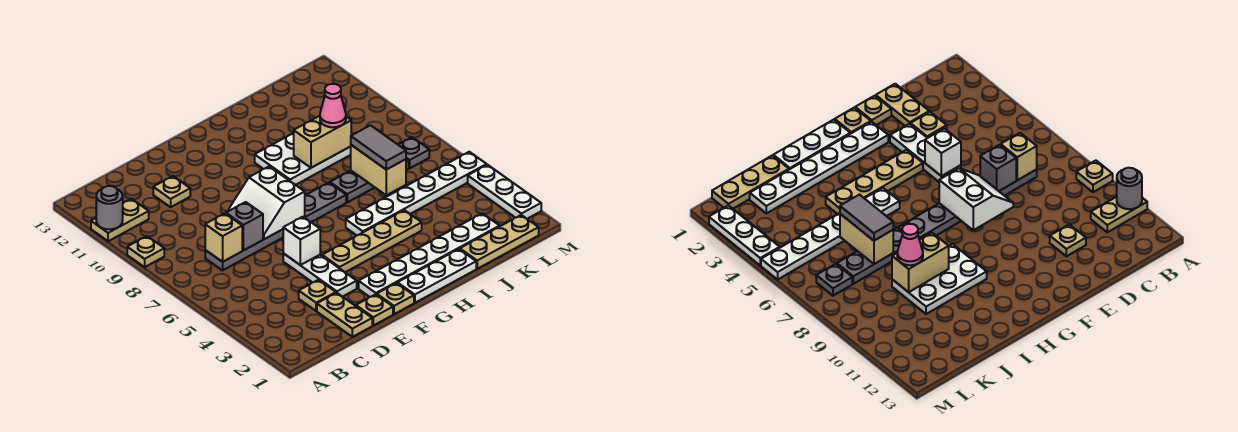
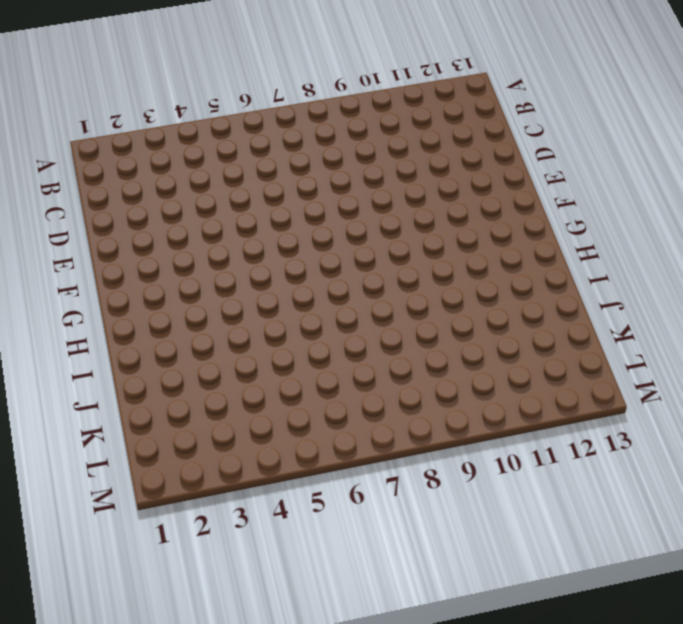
none -> tan plate A9 level 1
none -> tan plate A11:B11 level 1
none -> grey plate C7:H7 level 1

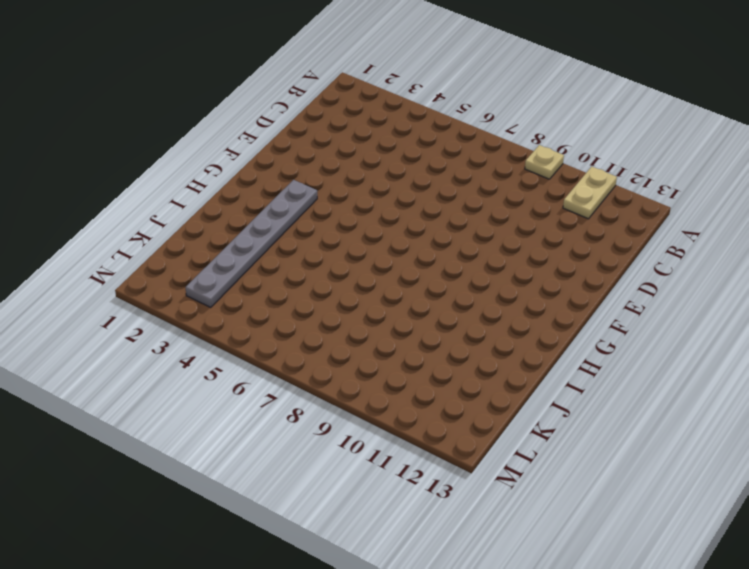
grey plate G3:L3 level 1 -> grey plate C7:H7 level 1
none -> tan plate D1:D2 level 1
none -> tan plate D3 level 1
none -> tan plate D11 level 1

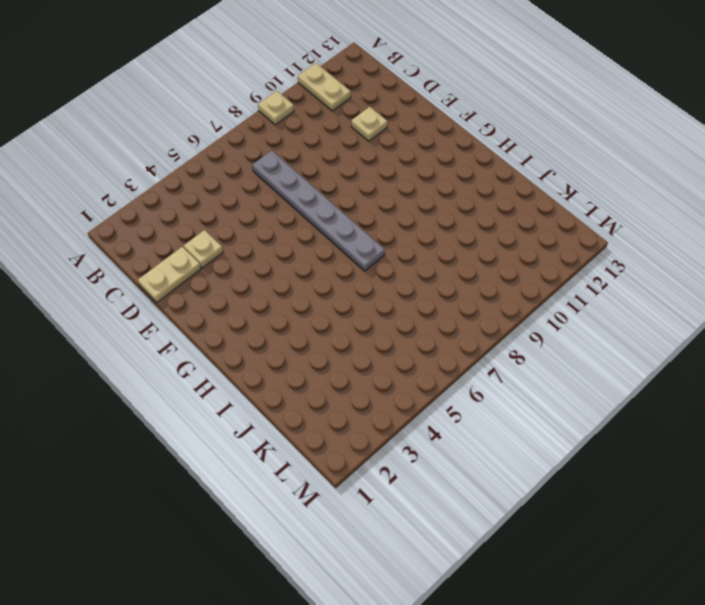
none -> tan plate E1 level 1
none -> white plate E3:E5 level 1
none -> tan plate F1 level 1

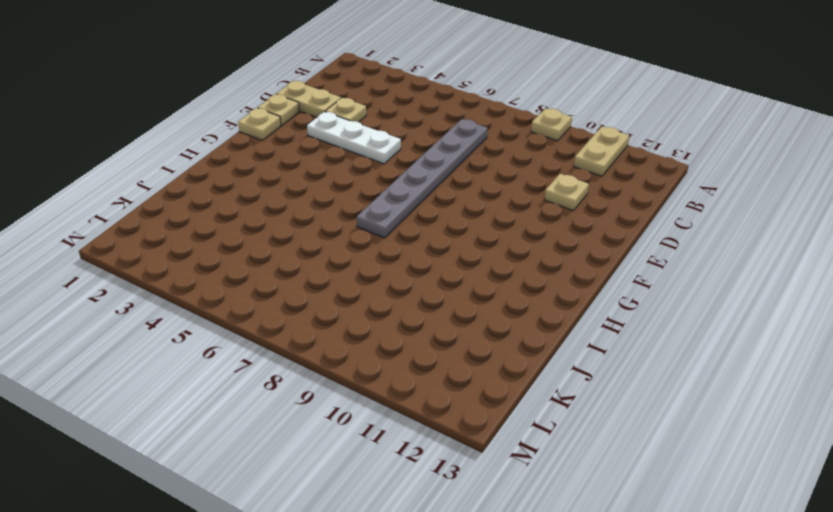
none -> white plate F2:K2 level 1
none -> tan plate F4:I4 level 1
none -> white plate G1:I1 level 1

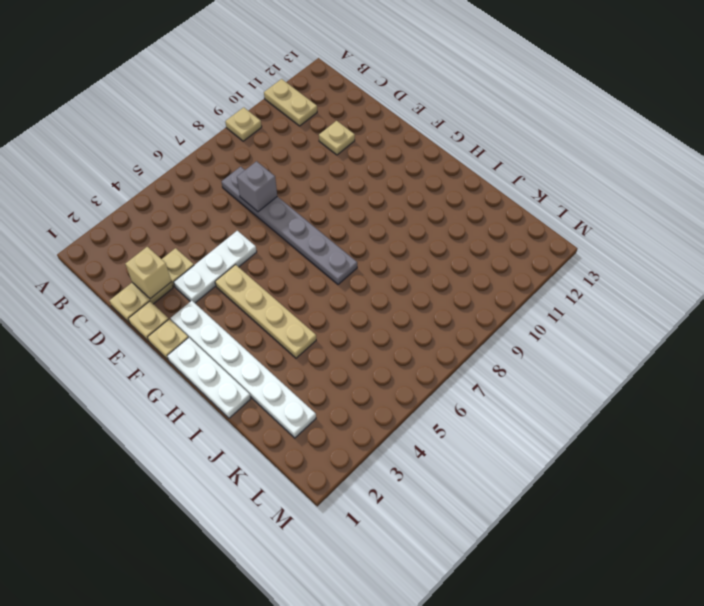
tan brick D2 level 2 -> tan brick C7 level 2
none -> white plate H5:M5 level 1
none -> white plate H9:J10 level 1
none -> grey plate I7:K7 level 1

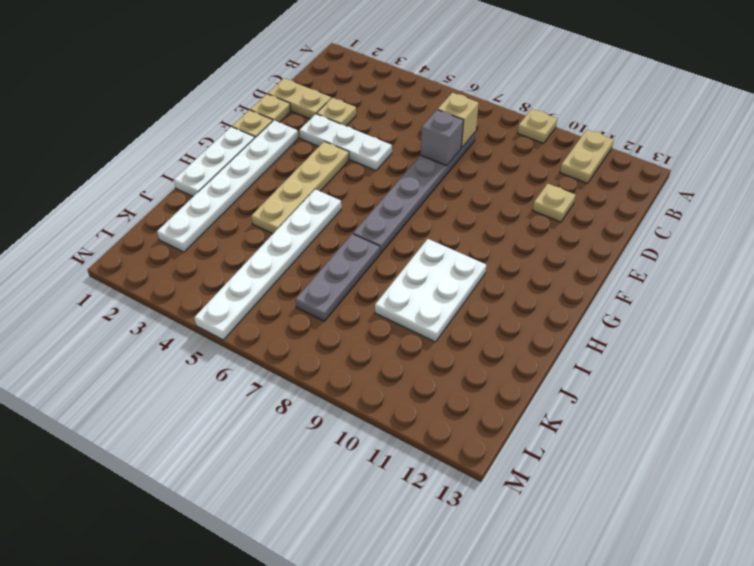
none -> tan plate J1:L1 level 1
none -> grey plate L7 level 1
none -> white plate M2:M4 level 1

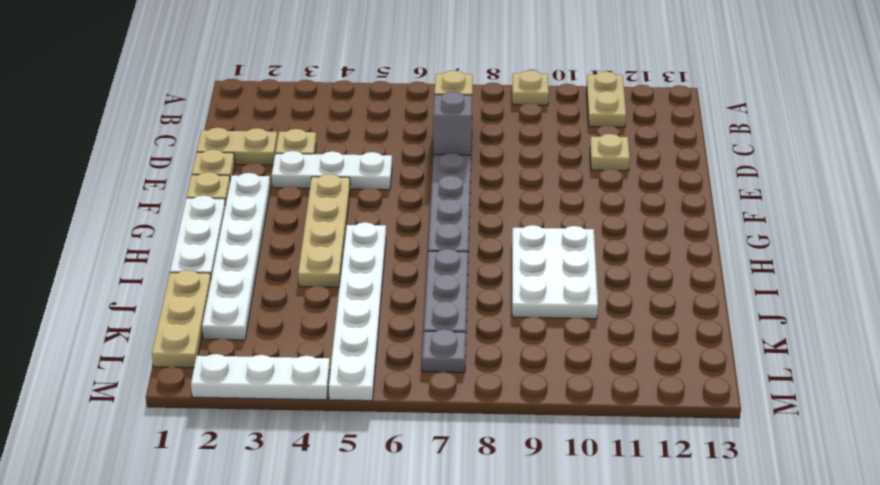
none -> grey round brick A11 level 2
none -> white brick E5 level 2
none -> white slope E7:F8 level 2 top F

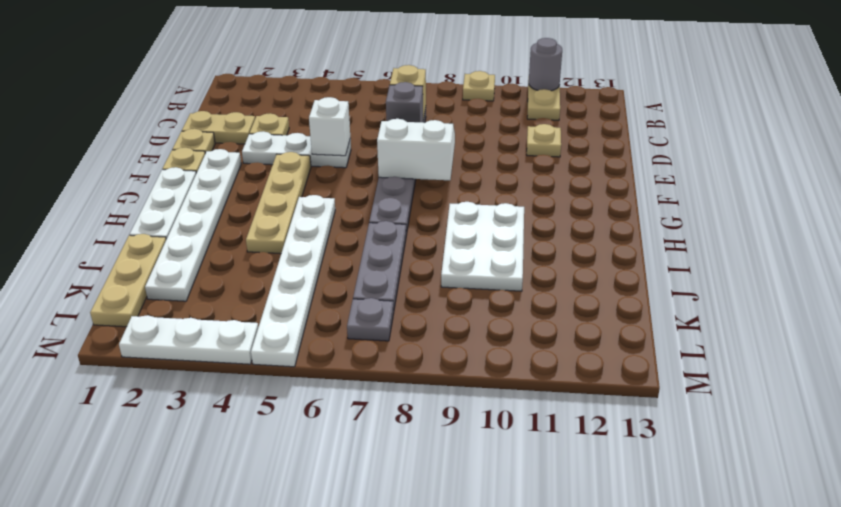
none -> tan brick I9:J9 level 2
none -> tan brick J6:J7 level 2
none -> grey tile J6:J7 level 3

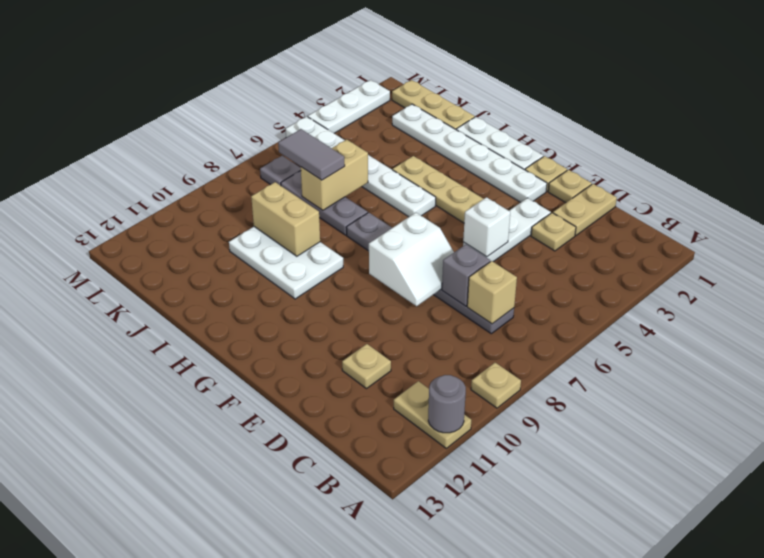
grey tile J7:K7 level 3 -> grey tile J6:J7 level 3
none -> pink cone J9 level 3

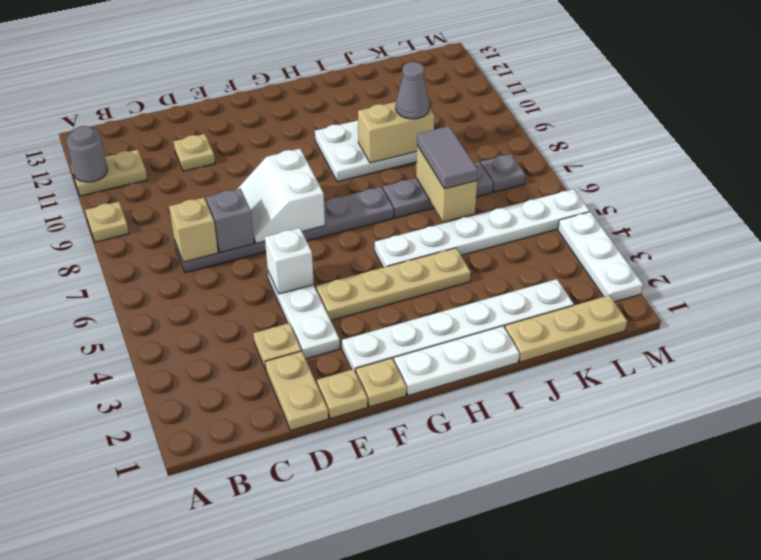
grey cone J9 level 3 -> pink cone J9 level 3

